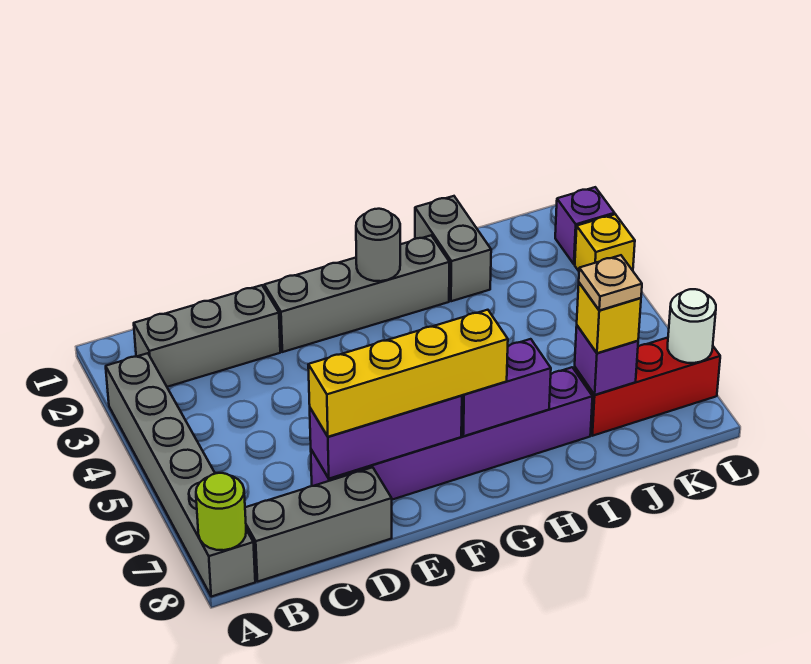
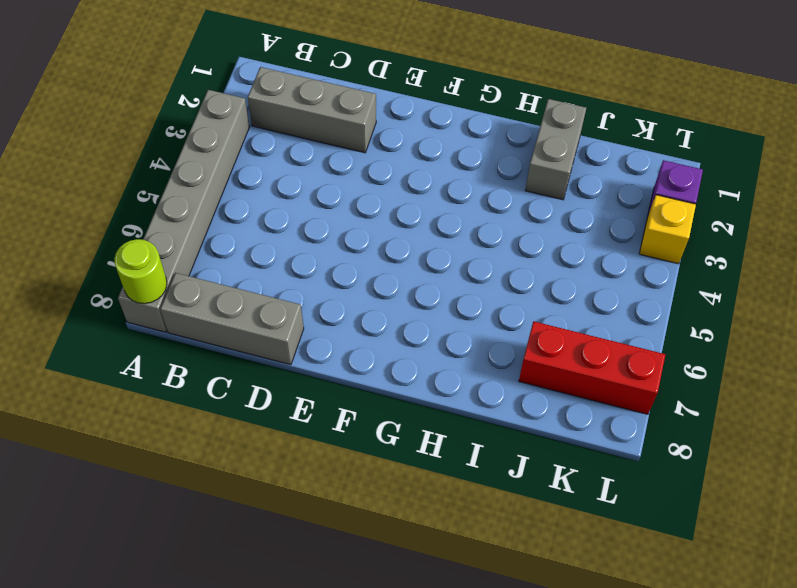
none -> purple brick D7:I7 level 1
none -> grey brick E2:H2 level 1
none -> purple brick D7:F7 level 2

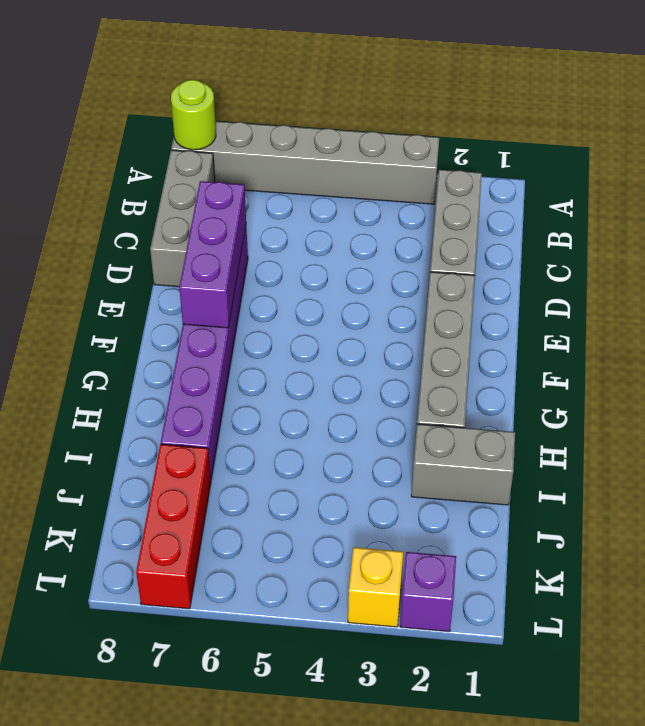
none -> grey round brick G2 level 2
none -> purple brick G7:H7 level 2
none -> purple brick J7 level 2

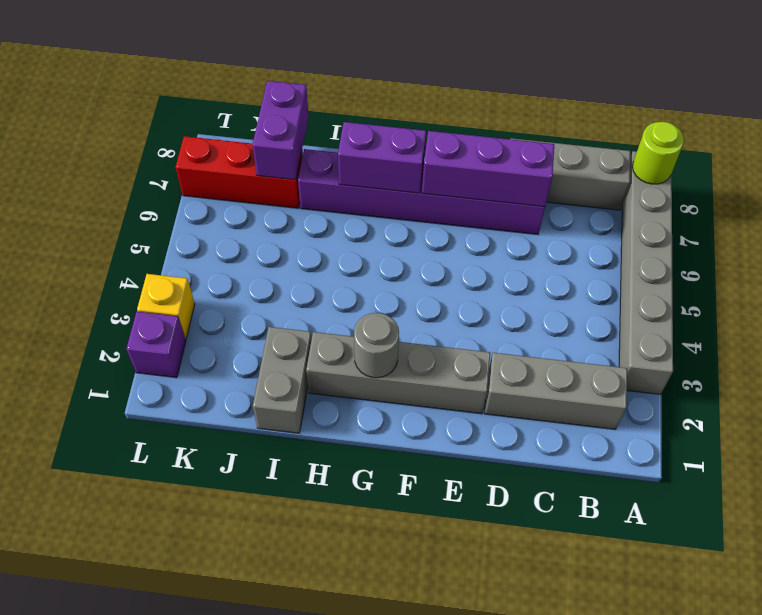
purple brick J7:J8 level 2 -> purple brick J7 level 2
none -> white round brick L7 level 2
none -> yellow brick D7:G7 level 3
none -> yellow brick J7 level 3

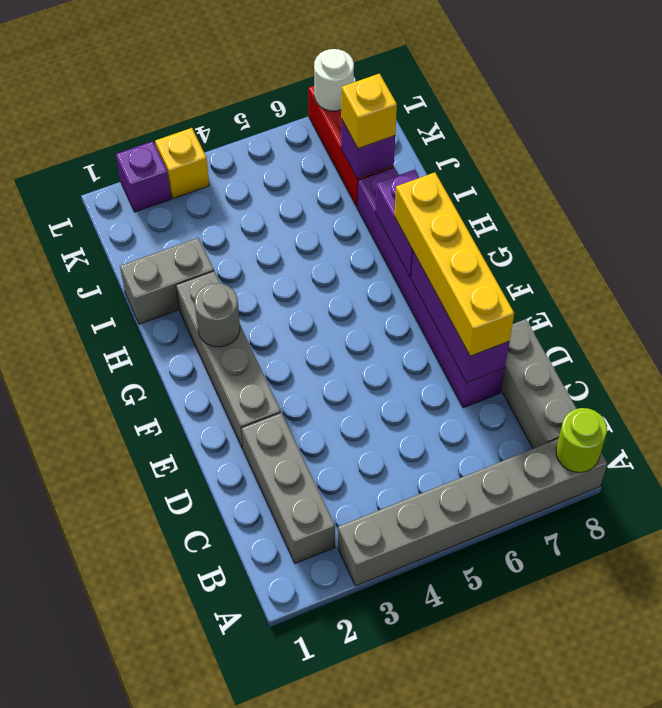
none -> tan plate J7 level 4

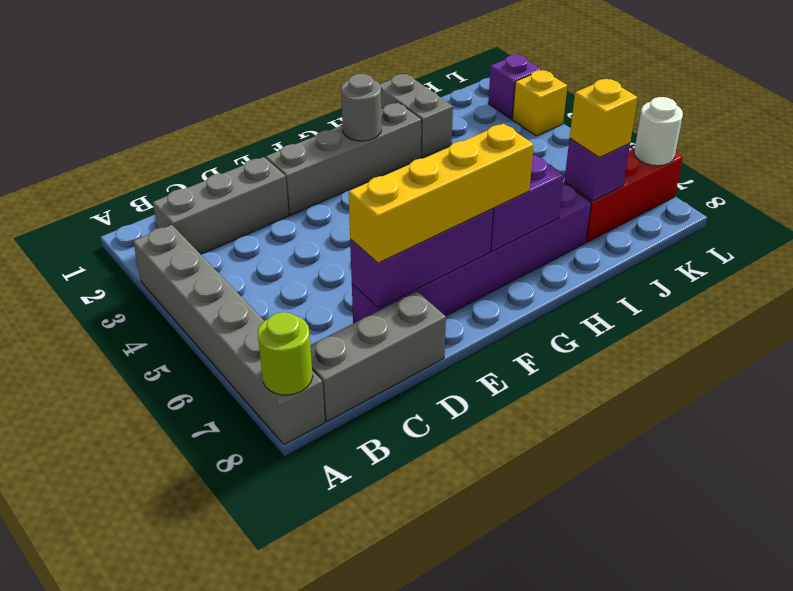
none -> tan plate J7 level 4

